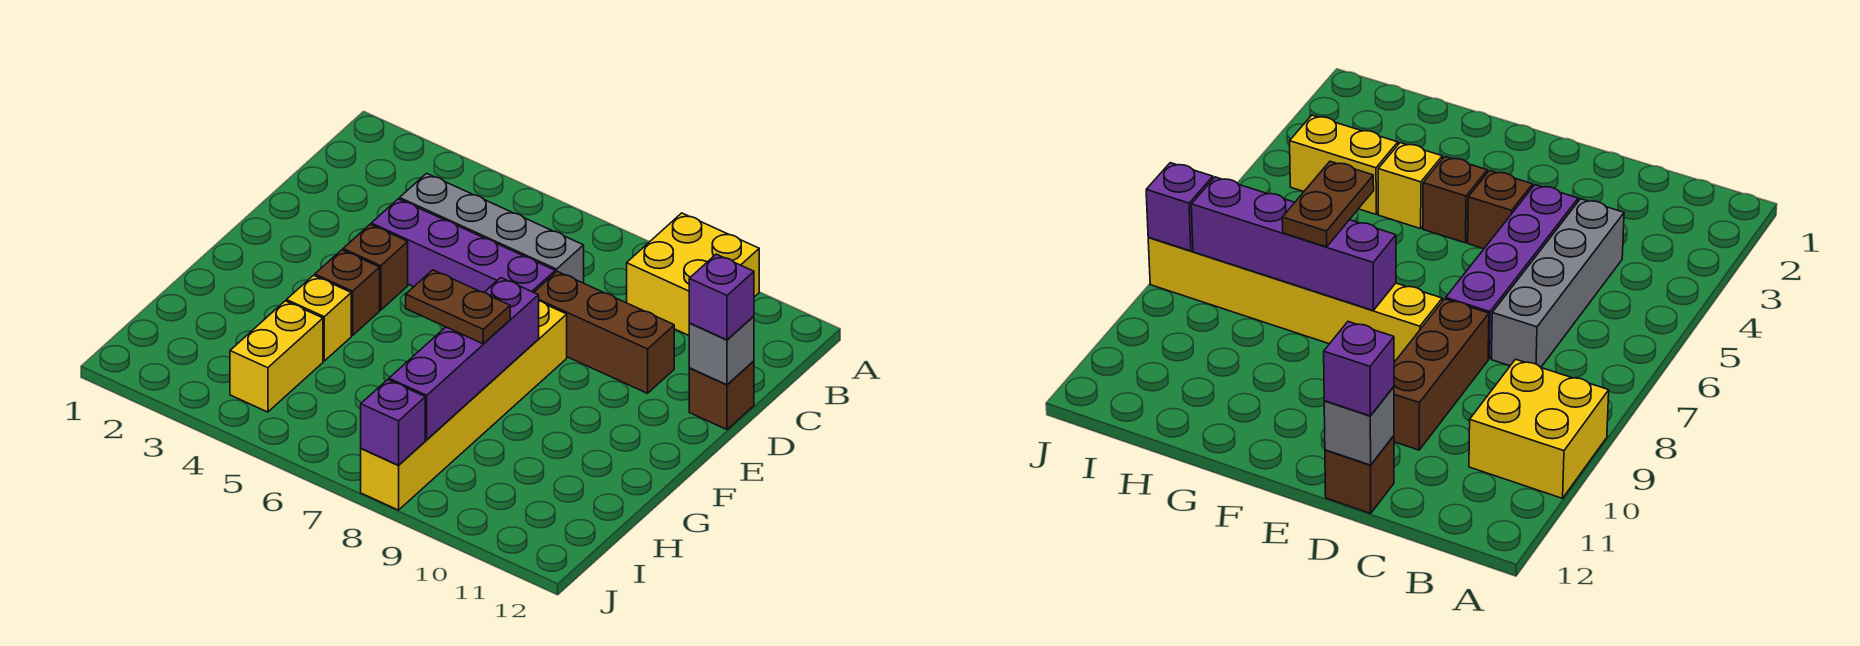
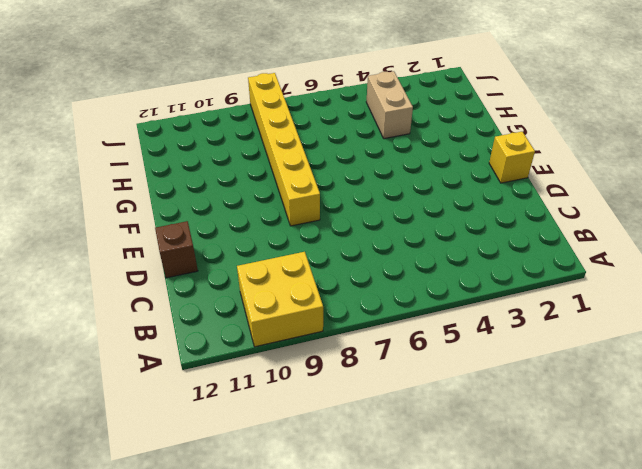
yellow brick E1 level 1 -> yellow brick G4 level 1
tan brick H4:I4 level 1 -> yellow brick H4:I4 level 1
none -> grey brick C4:C7 level 1
none -> purple brick D4:D7 level 1
none -> brown brick D8:D10 level 1

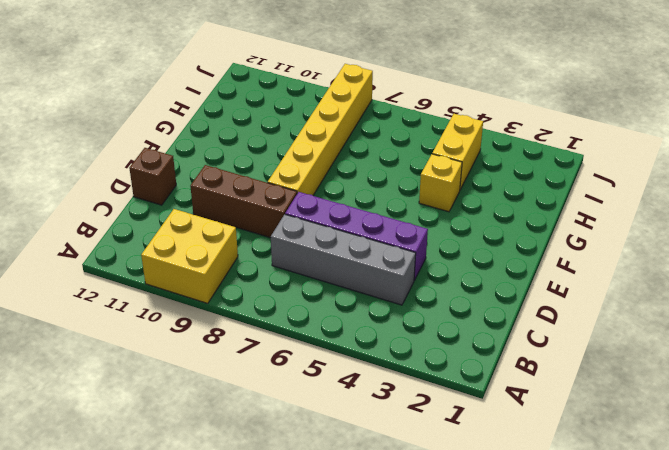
none -> brown brick E4 level 1
none -> brown brick F4 level 1
none -> grey brick D12 level 2

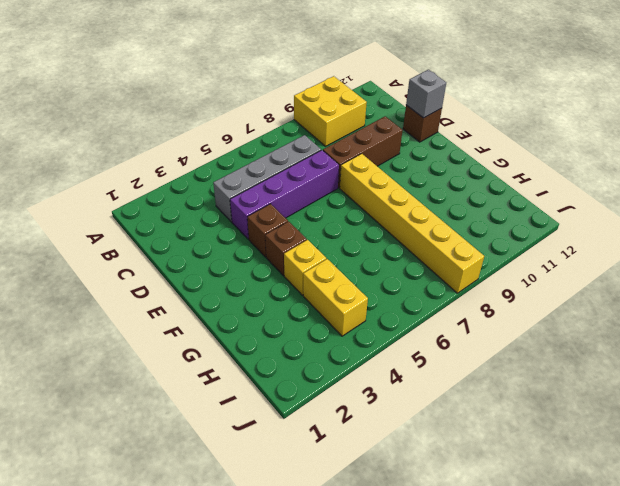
none -> purple brick F8:I8 level 2
none -> purple brick J8 level 2
none -> purple brick D12 level 3

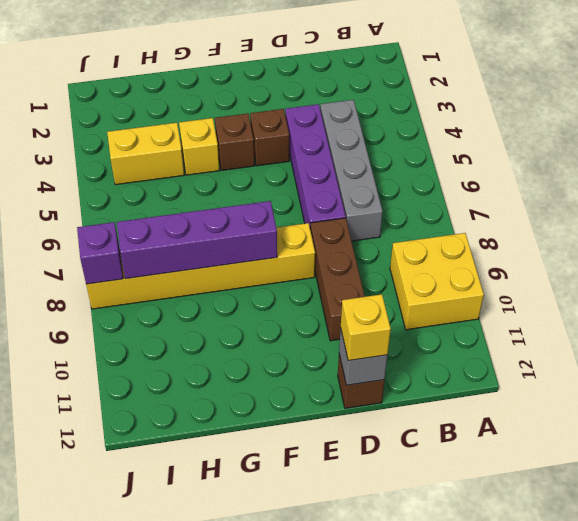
yellow brick D12 level 3 -> purple brick D12 level 3
none -> brown plate G7:G8 level 3

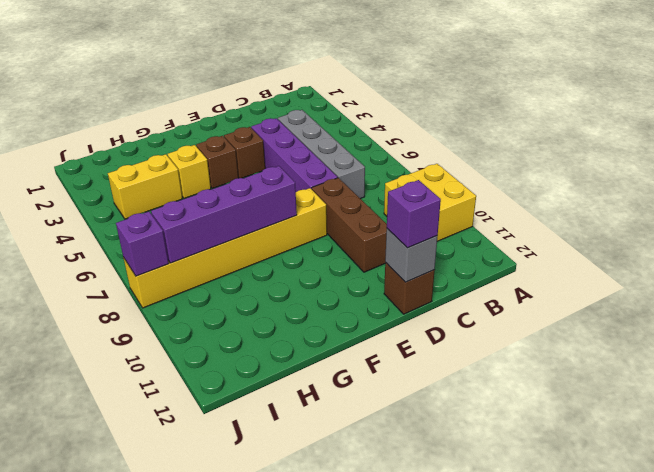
none -> brown plate G7:G8 level 3

